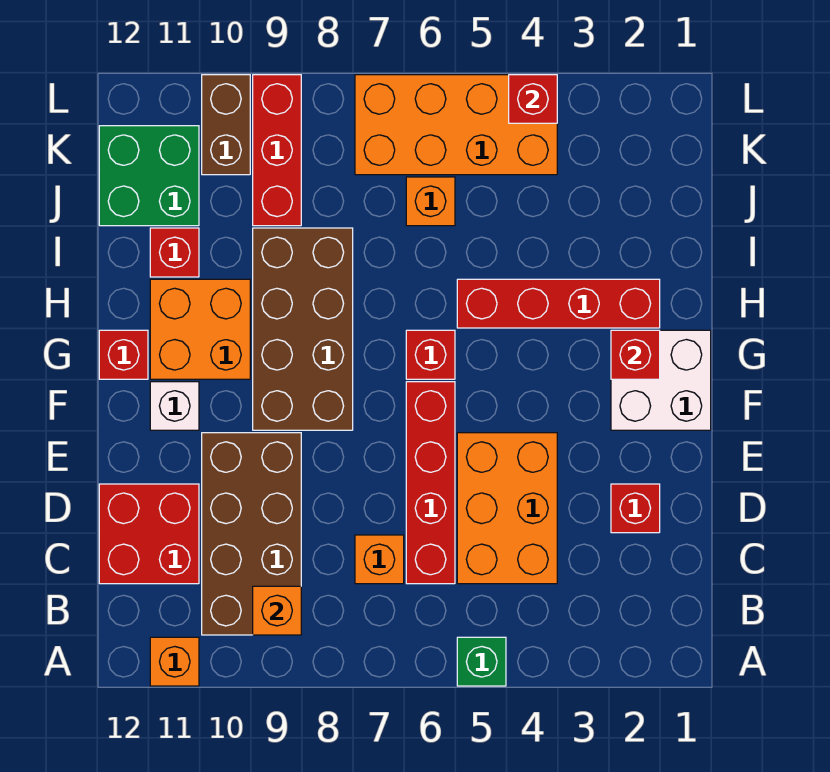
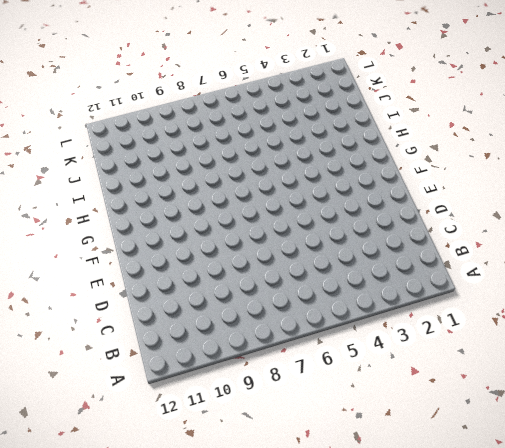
none -> green brick A5 level 1
none -> orange brick A11 level 1
none -> brown brick B9:E10 level 1

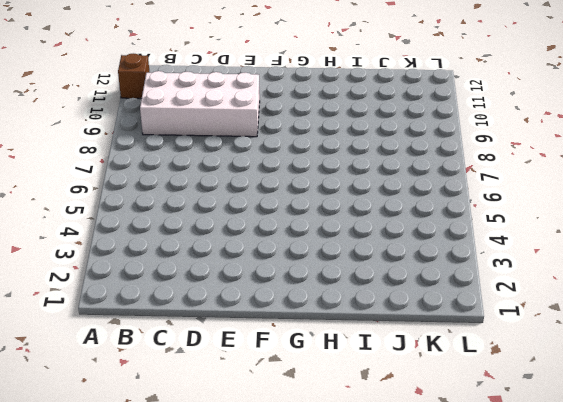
brown brick A11 level 1 -> orange brick A11 level 1
white brick B9:E10 level 1 -> brown brick B9:E10 level 1
none -> green brick A5 level 1
none -> orange brick C4:E5 level 1
none -> red brick C6:F6 level 1

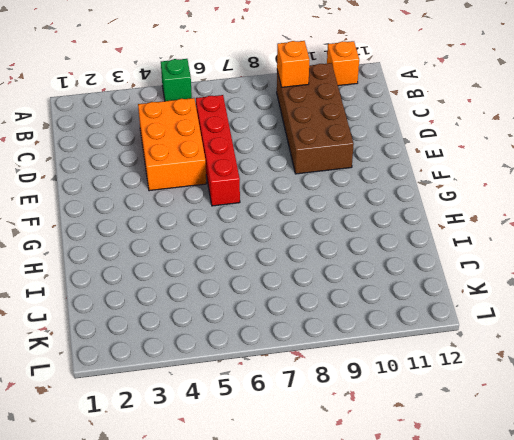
none -> orange brick C7 level 1
none -> red brick C11:D12 level 1
none -> red brick D2 level 1

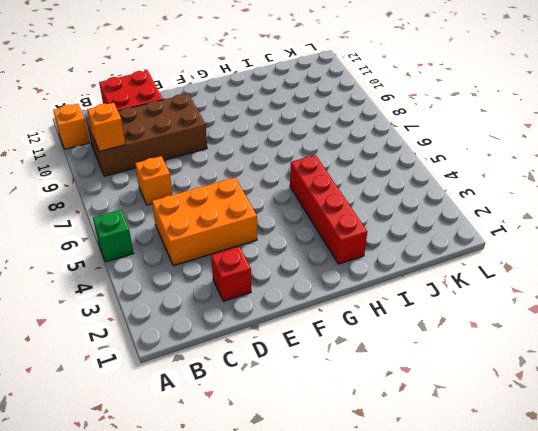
none -> red brick C6:F6 level 1
none -> white brick F1:G2 level 1
none -> brown brick F8:I9 level 1

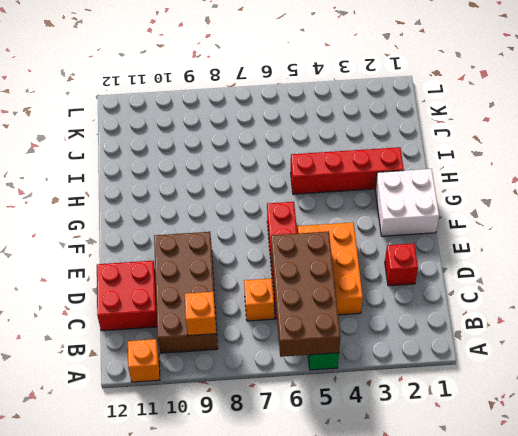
brown brick A5:D6 level 2 -> brown brick F8:I9 level 1
none -> white brick F11 level 1
none -> red brick G6 level 1
none -> orange brick G10:H11 level 1

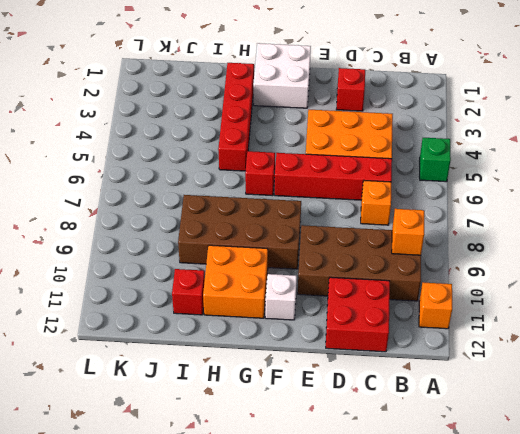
none -> red brick G12 level 1
none -> orange brick J6 level 1
none -> red brick J9:L9 level 1

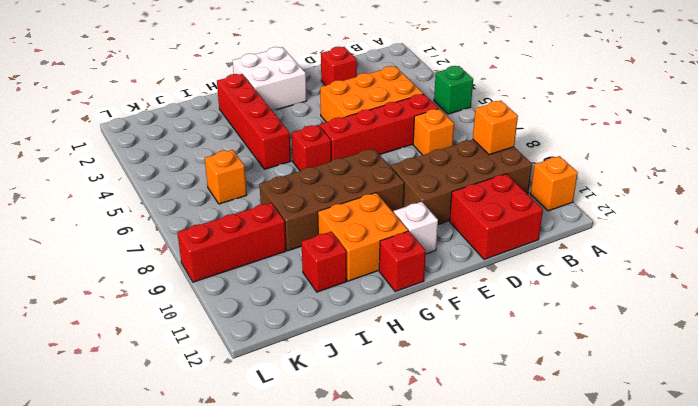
none -> green brick J11:K12 level 1
none -> orange brick K4:L7 level 1
none -> brown brick K10:L10 level 1

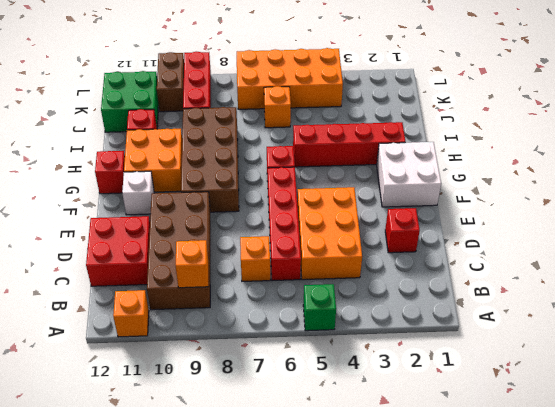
none -> red brick G2 level 2
none -> red brick L4 level 2

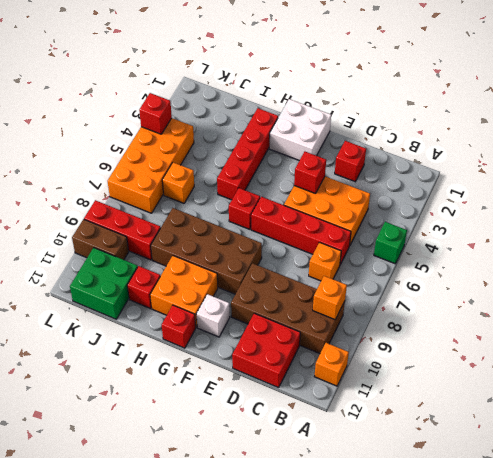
red brick E4 level 2 -> red brick G2 level 2

